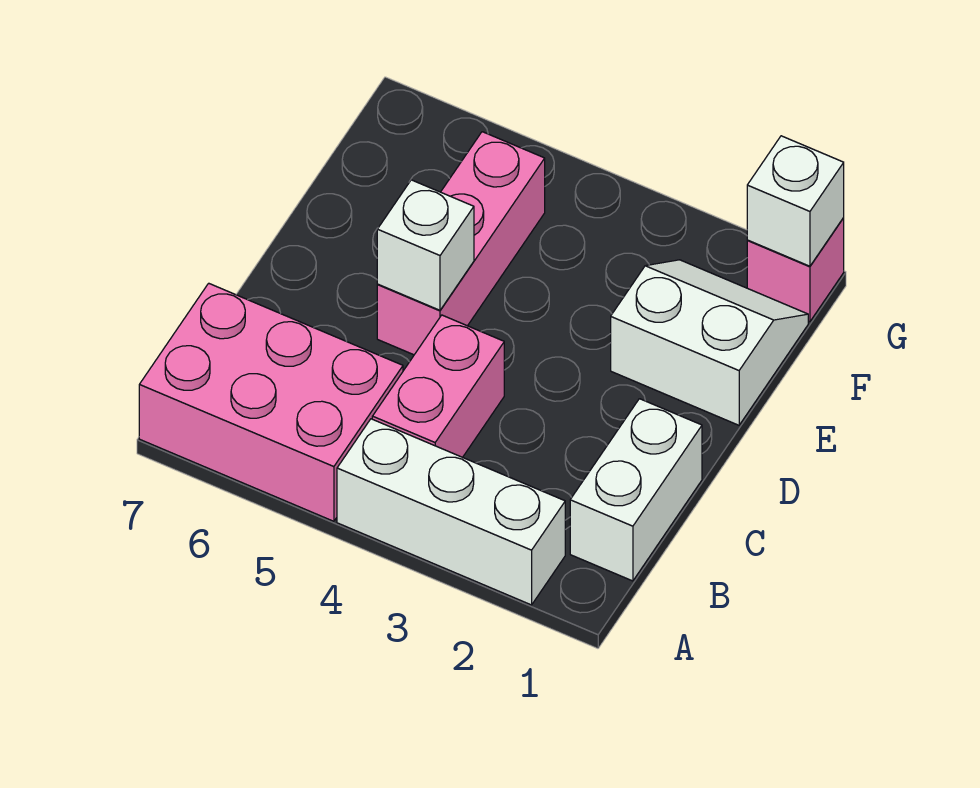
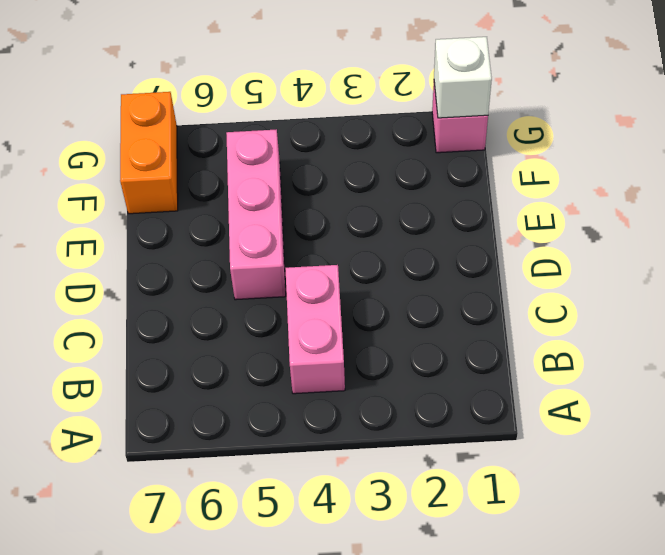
orange brick F7:G7 level 1 -> none
none -> white brick A2:A4 level 1
none -> pink brick A5:B7 level 1

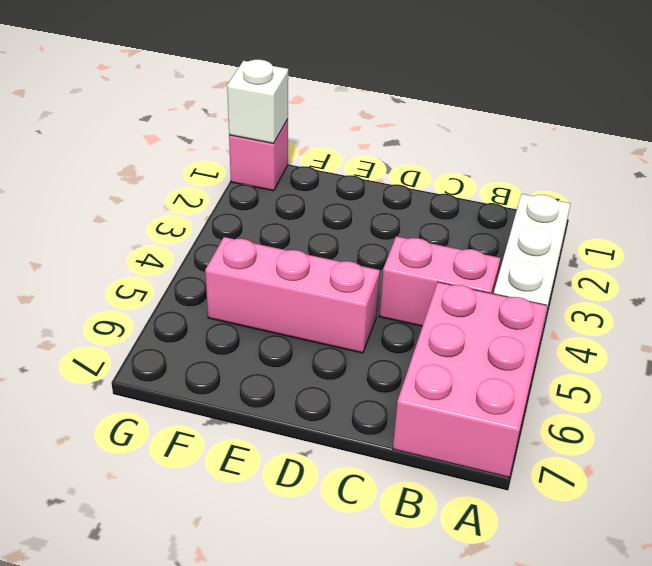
none -> white brick B1:C1 level 1
none -> white slope E1:F2 level 1 top E

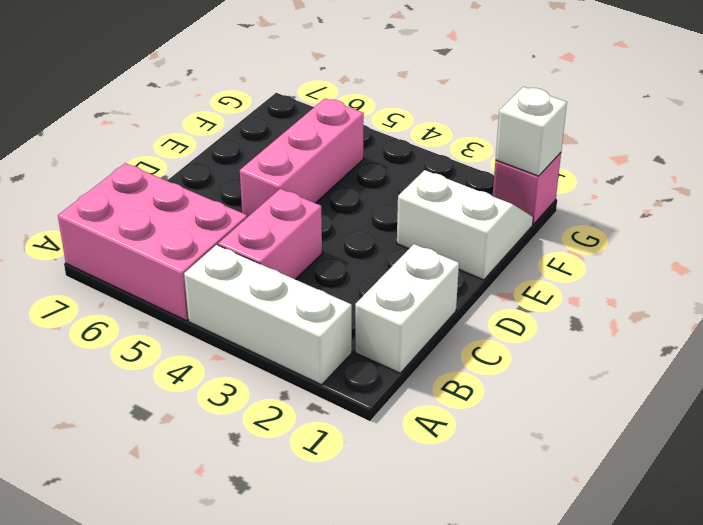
none -> white brick D5 level 2

